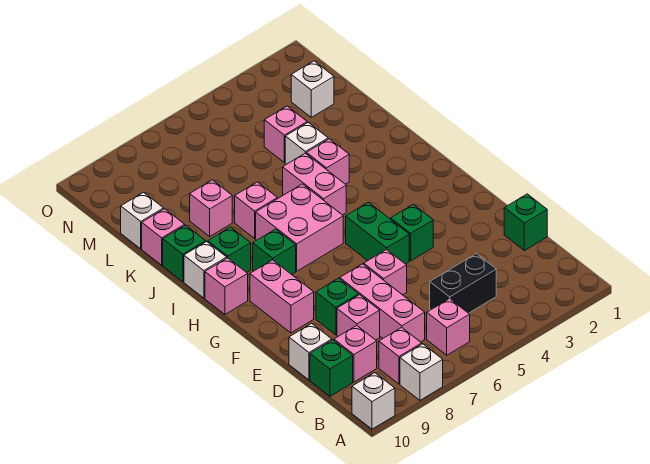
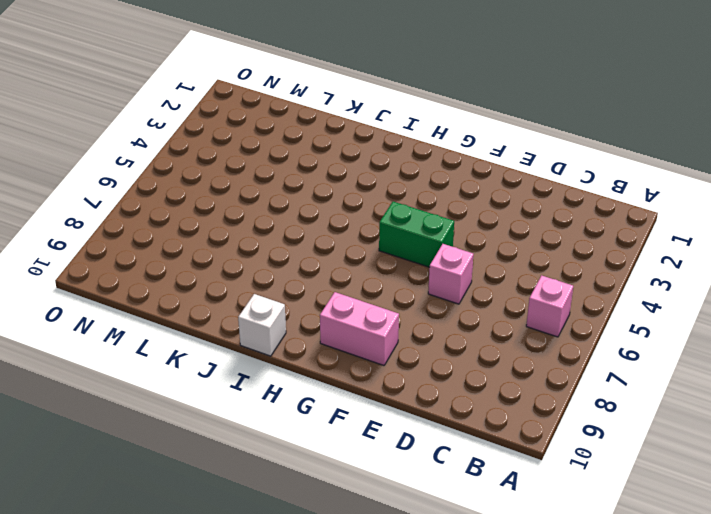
none -> white brick A8 level 1
none -> white brick A10 level 1
none -> pink brick B8 level 1
none -> black brick C4:C5 level 1

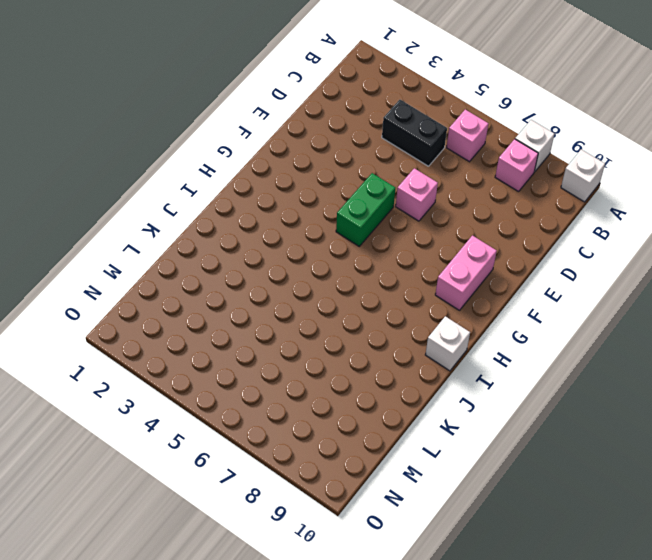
none -> pink brick C7:E7 level 1
none -> pink brick C9 level 1
none -> green brick C10 level 1
none -> green brick D1 level 1

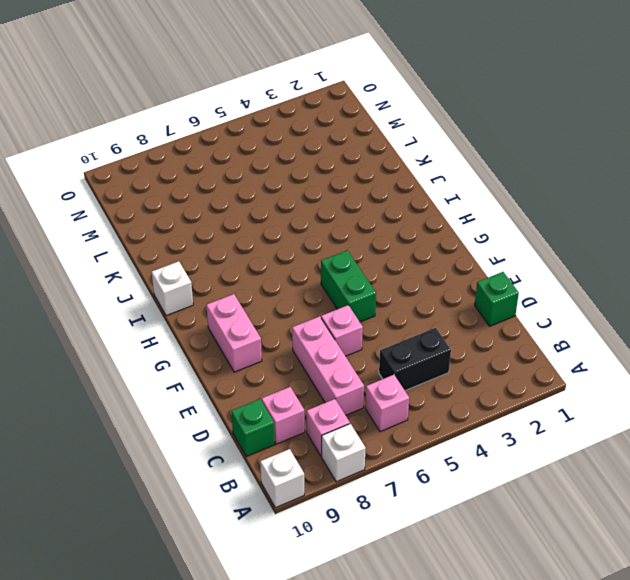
none -> pink brick D8 level 1
none -> white brick D10 level 1
none -> green brick E8 level 1
none -> green brick F4 level 1

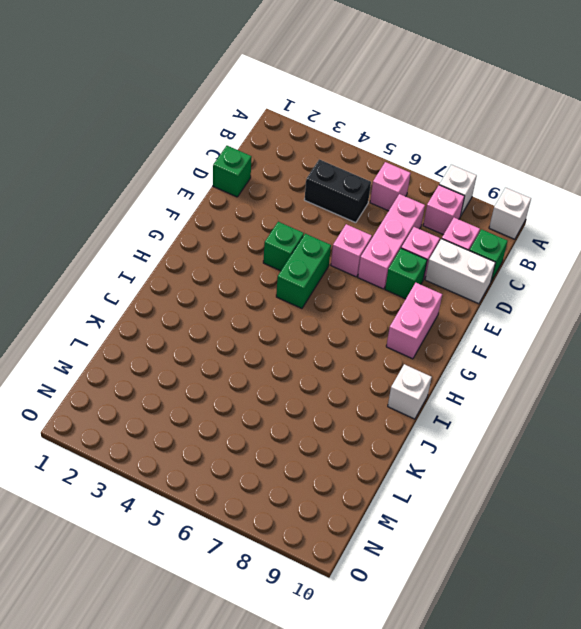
white brick D9:D10 level 1 -> white brick D10 level 1
none -> pink brick H6:I7 level 1
none -> green brick H8 level 1
none -> pink brick H10 level 1
none -> pink brick I5:J5 level 1

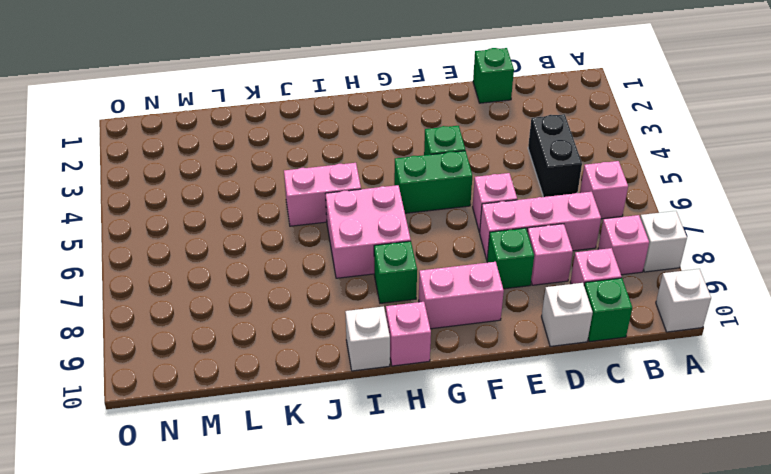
none -> green brick I9 level 1
none -> pink brick J4 level 1
none -> pink brick J7 level 1
none -> green brick J10 level 1

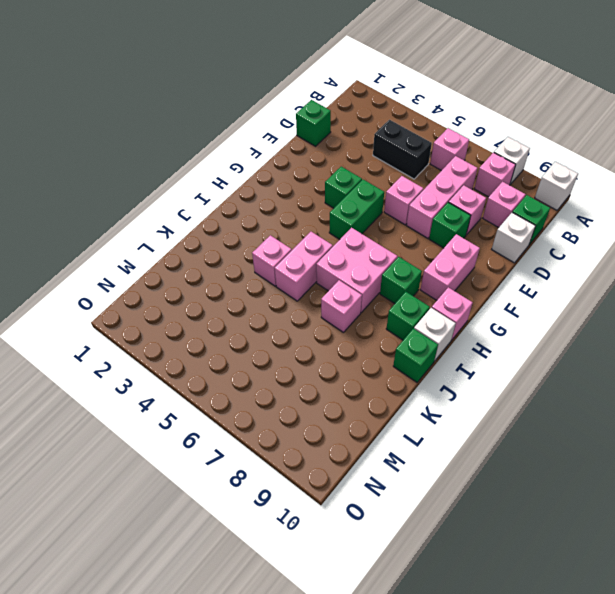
none -> white brick K4 level 1
none -> pink brick K8 level 1
none -> pink brick K10 level 1
none -> pink brick L4 level 1

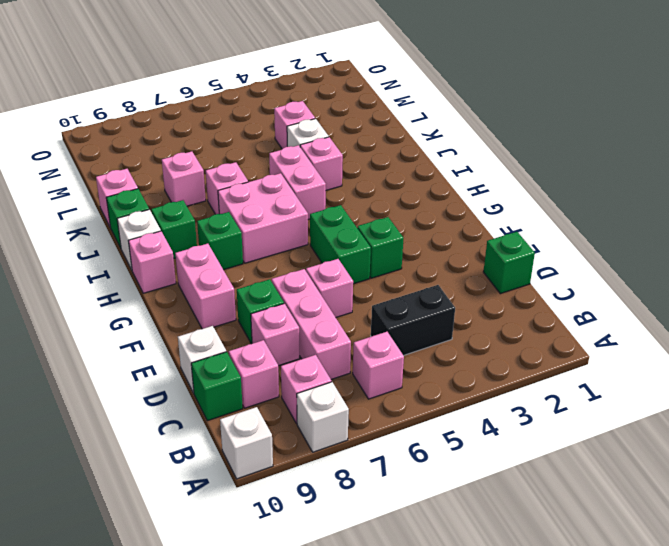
none -> white brick L10 level 1
none -> white brick M2 level 1

